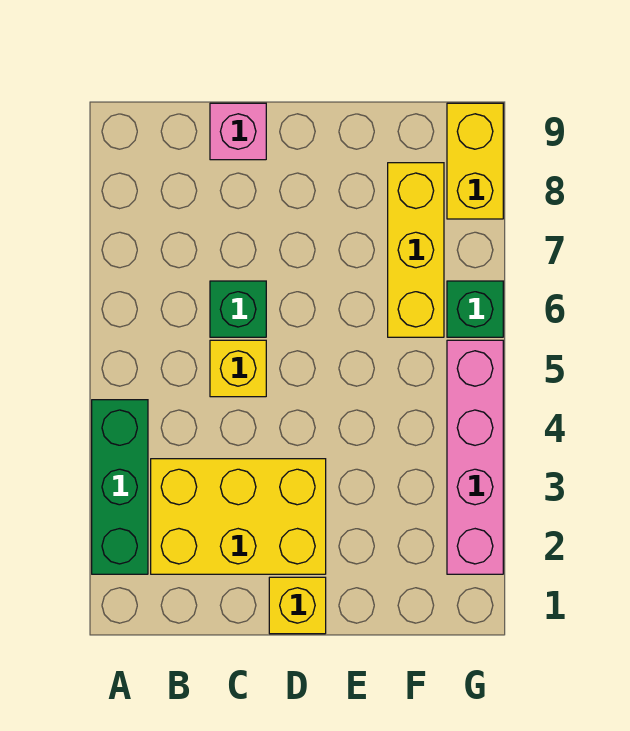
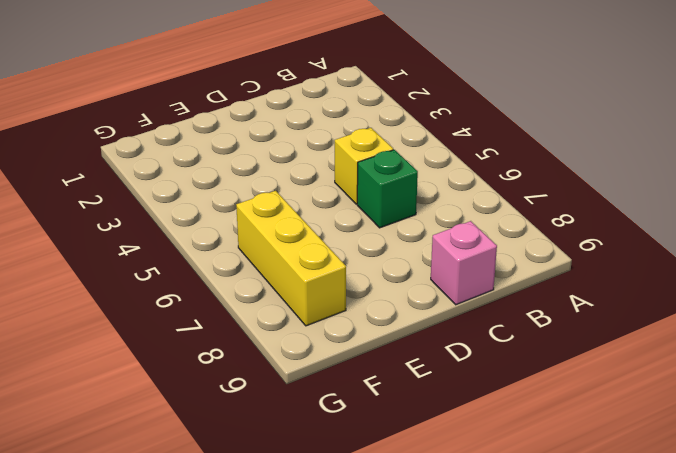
none -> green brick A2:A4 level 1
none -> yellow brick B2:D3 level 1

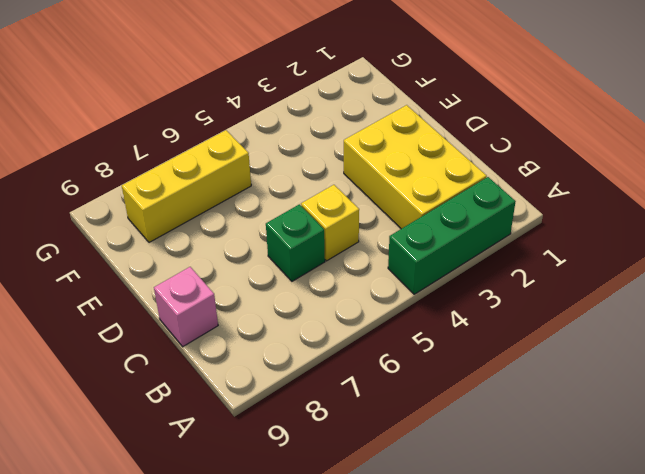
none -> yellow brick D1 level 1
none -> pink brick G2:G5 level 1

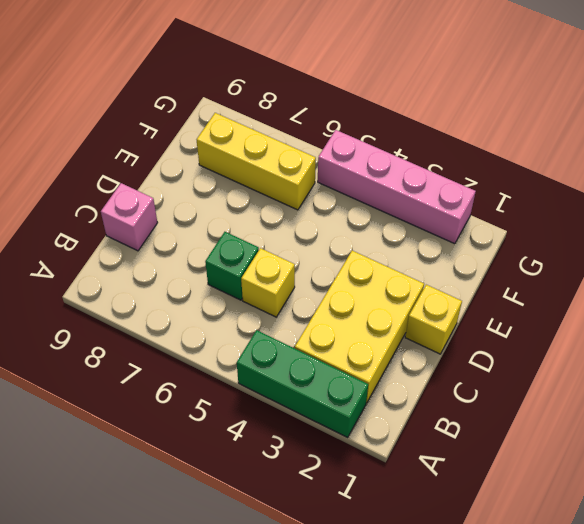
none -> green brick G6 level 1
none -> yellow brick G8:G9 level 1

